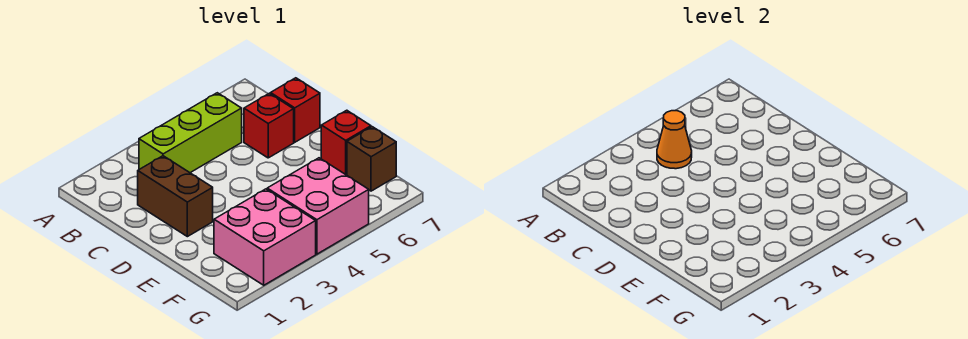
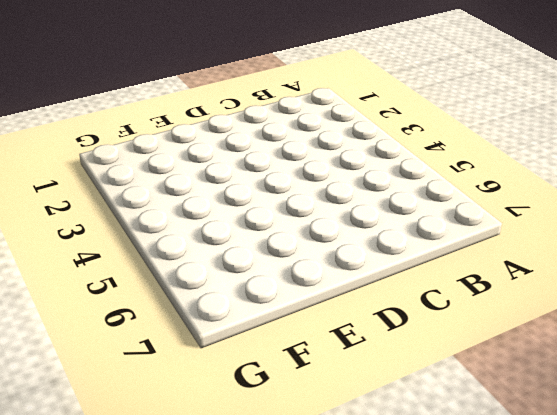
none -> lime brick B3:B5 level 1
none -> brown brick C2:D2 level 1

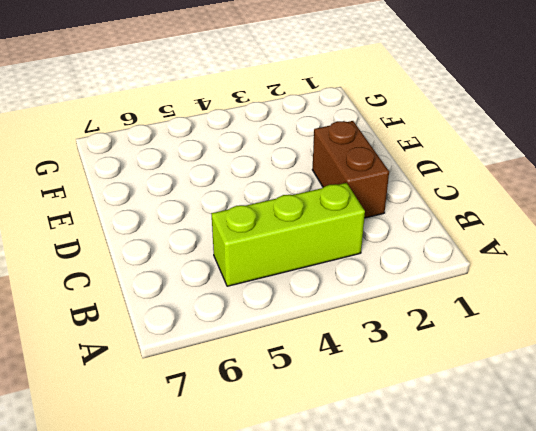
none -> red brick C6 level 1
none -> red brick C7 level 1

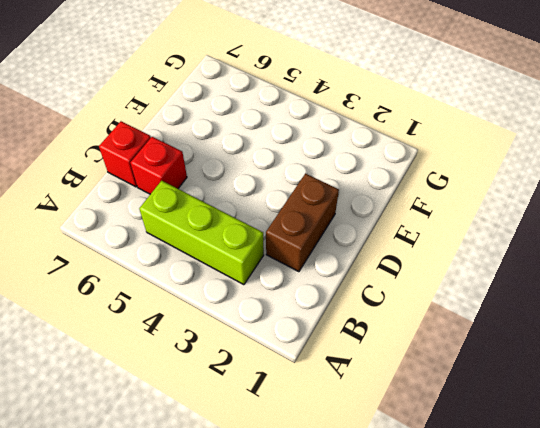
none -> red brick E7 level 1
none -> pink brick F2:G3 level 1

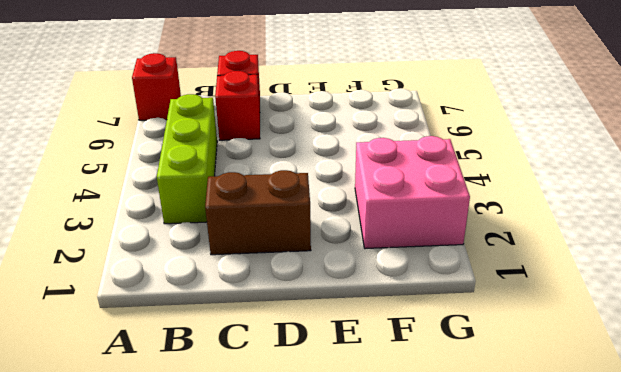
red brick A7 level 1 -> red brick E7 level 1
none -> pink brick F4:G5 level 1
none -> brown brick F7 level 1

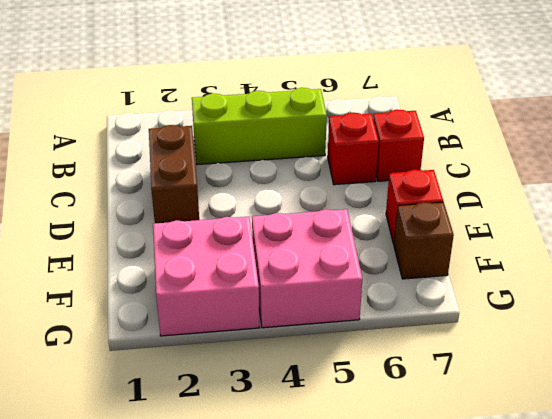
none -> orange cone B4 level 2

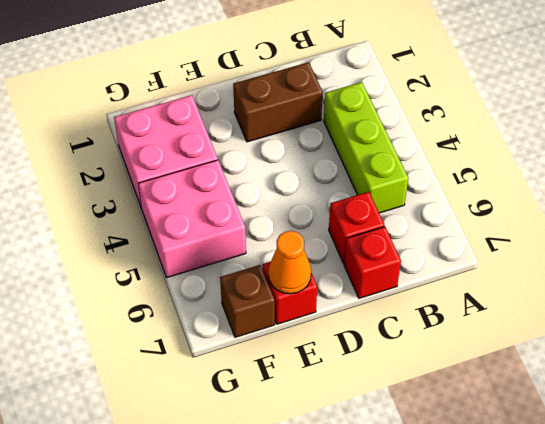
orange cone E7 level 2 -> orange cone B4 level 2

